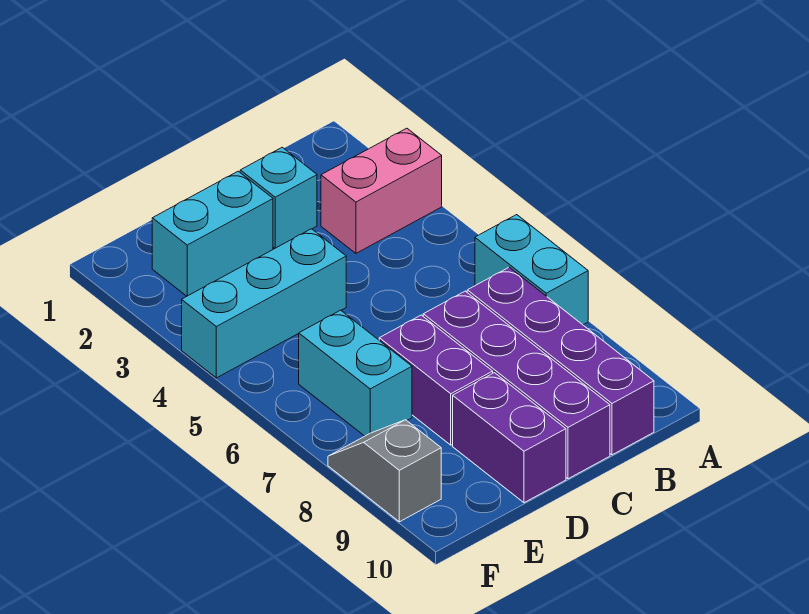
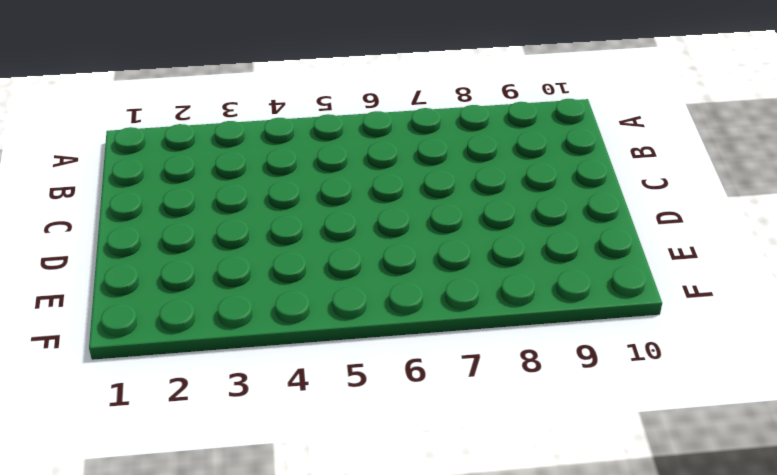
none -> pink brick A3:B3 level 1
none -> cyan brick A6:A7 level 1

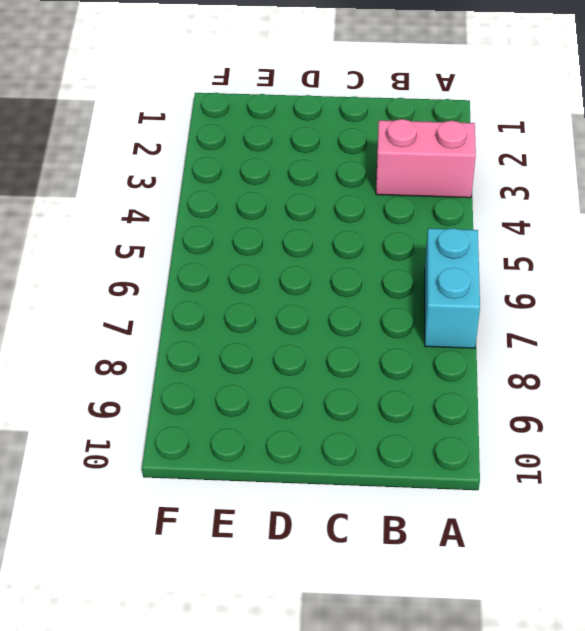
none -> purple brick B7:B10 level 1
none -> cyan brick C2 level 1

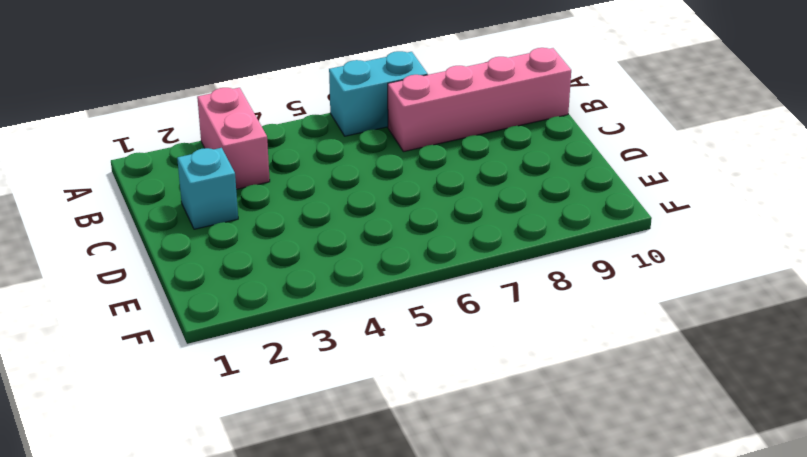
pink brick B7:B10 level 1 -> purple brick B7:B10 level 1
none -> purple brick C7:C10 level 1
none -> cyan brick D2:E2 level 1

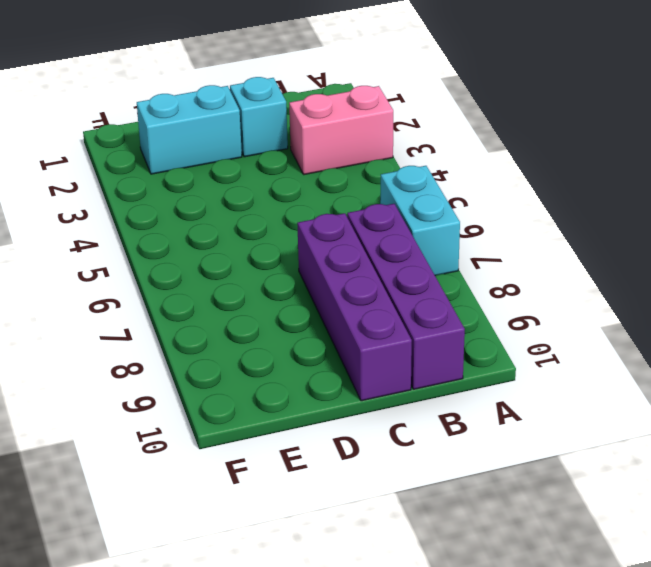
none -> cyan brick D4:F4 level 1
none -> purple brick D7:D8 level 1

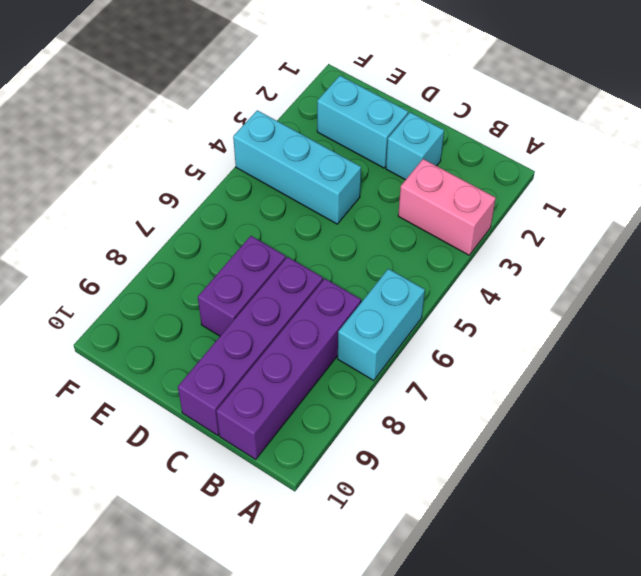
none -> purple brick D9:D10 level 1
none -> cyan brick E6:E7 level 1

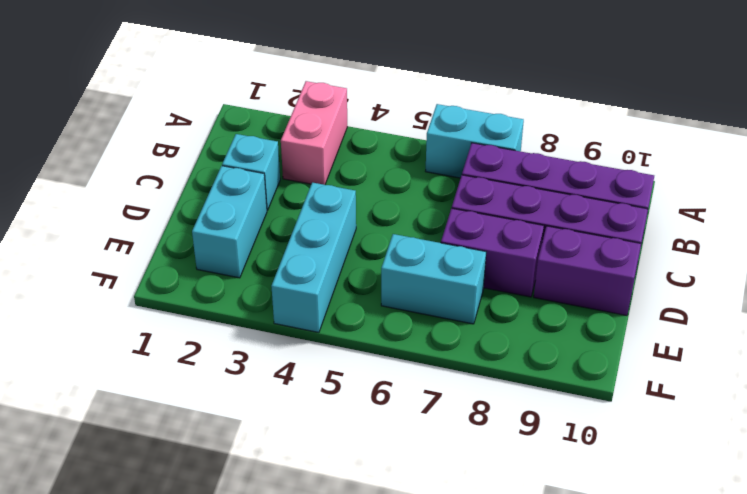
none -> grey slope F8:F9 level 1 top 9

